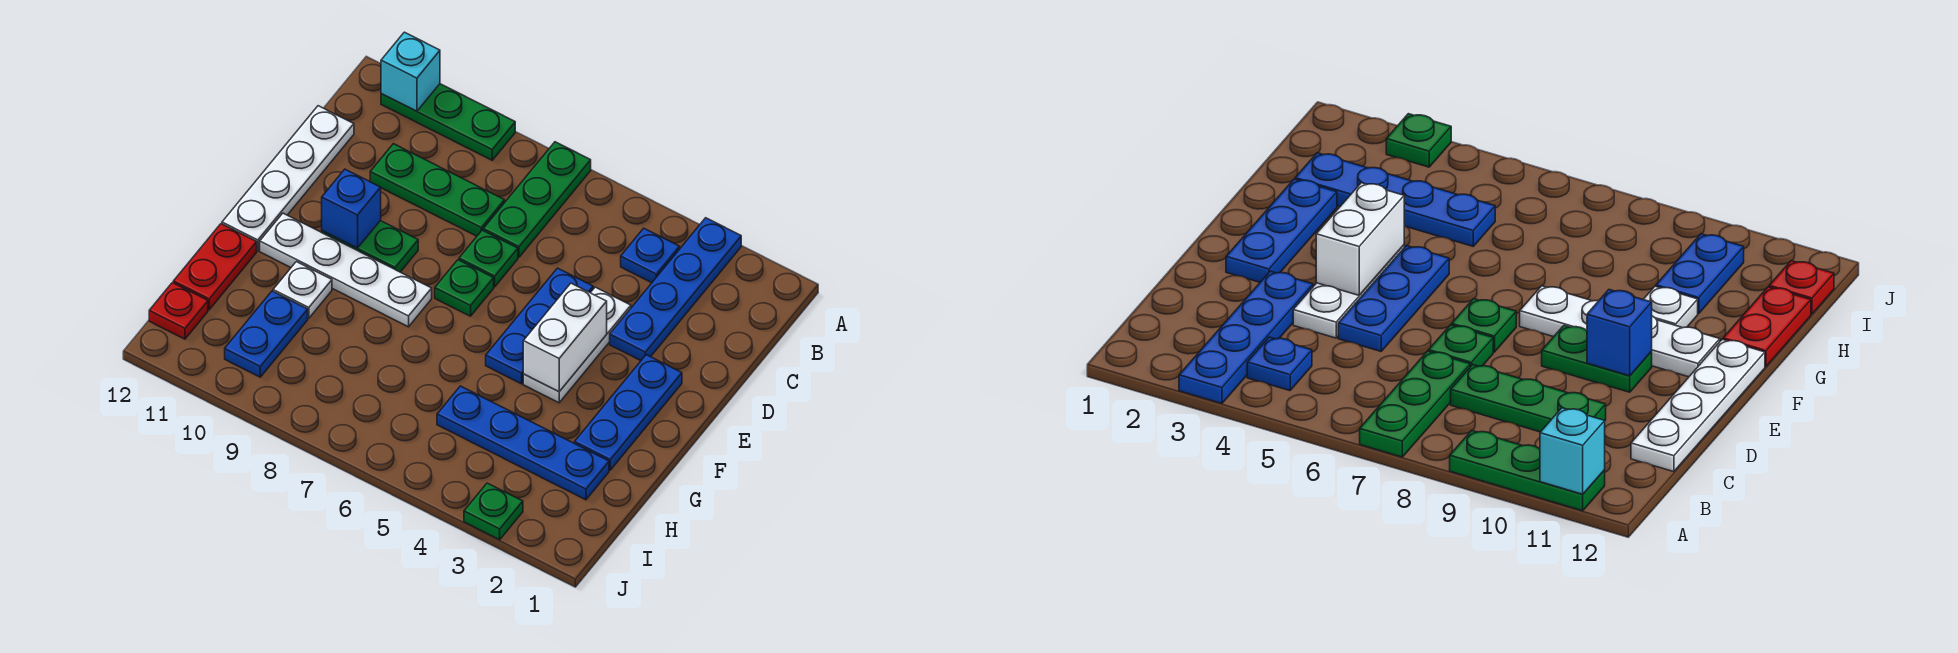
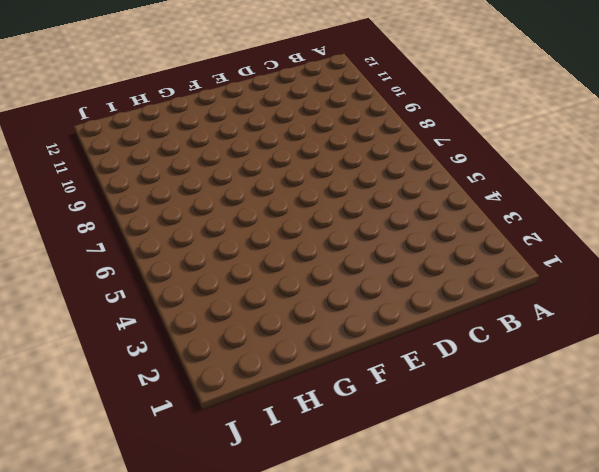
none -> blue plate A3:D3 level 1
none -> green plate A7:C7 level 1
none -> green plate A9:A11 level 1

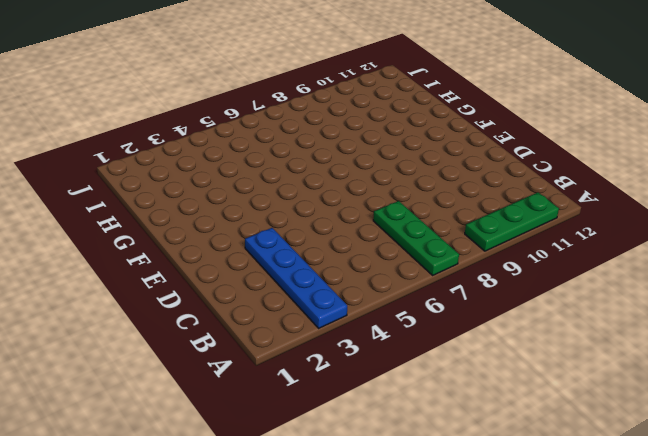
none -> blue plate B4 level 1
none -> green plate C8:C10 level 1
none -> white plate C12:F12 level 1

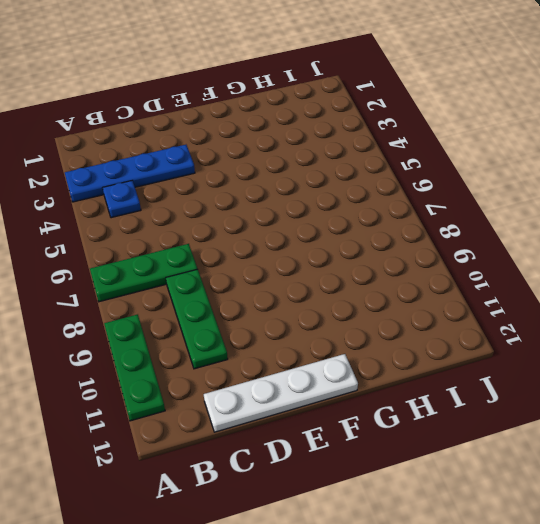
none -> white plate D4:F4 level 1
none -> blue plate D5:F5 level 1
none -> green plate D7 level 1

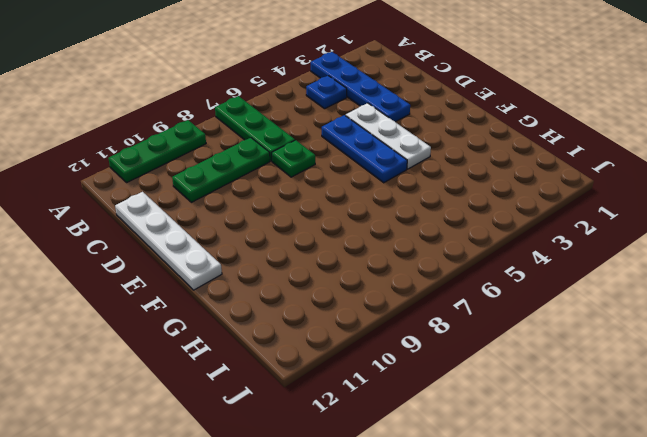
none -> blue plate E2:G2 level 1
none -> green plate E7 level 1
none -> green plate E9:E10 level 1

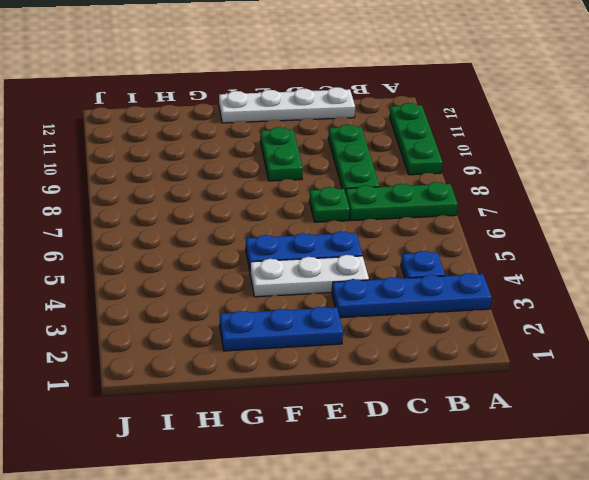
none -> green plate E7 level 1
none -> white plate F8:F11 level 1
none -> white plate G10 level 1

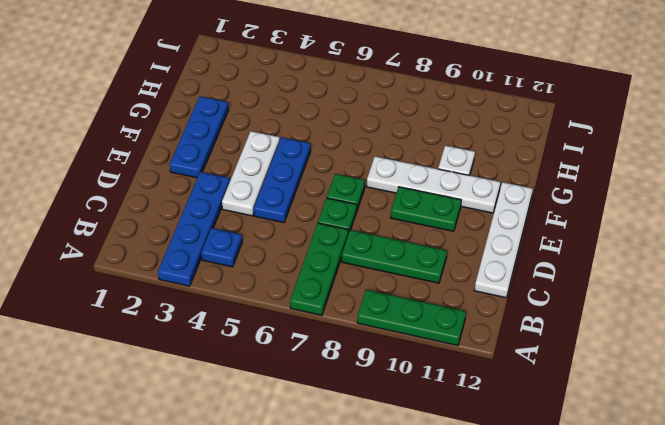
none -> red plate G12:H12 level 1
none -> blue plate H2:H5 level 1
none -> blue plate H10:I10 level 1

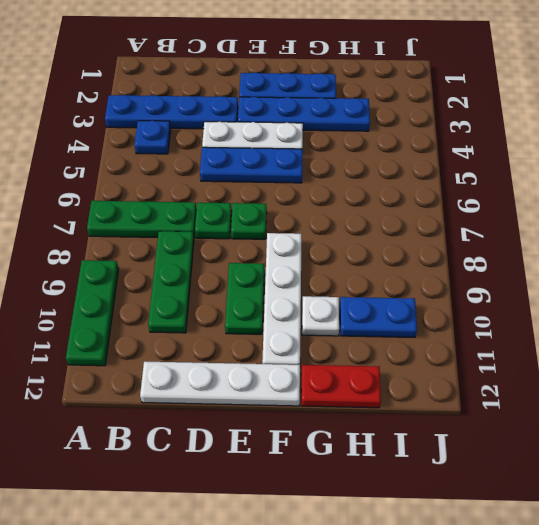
blue plate E3:H3 level 1 -> blue plate H2:H5 level 1
none -> red plate I12 level 1
none -> green plate J3 level 1
none -> cyan brick A11 level 2

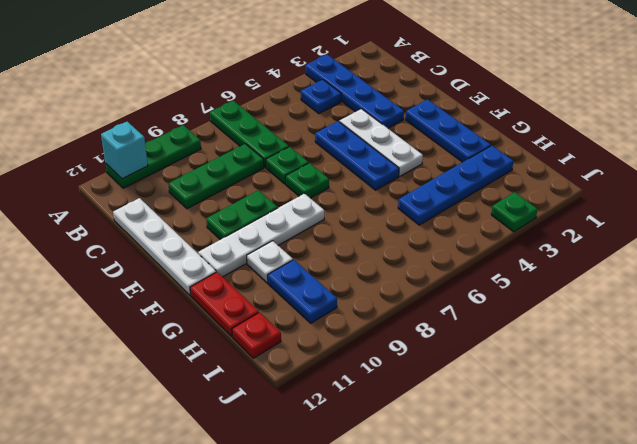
none -> white brick E4:F4 level 2
none -> blue brick E10 level 2

